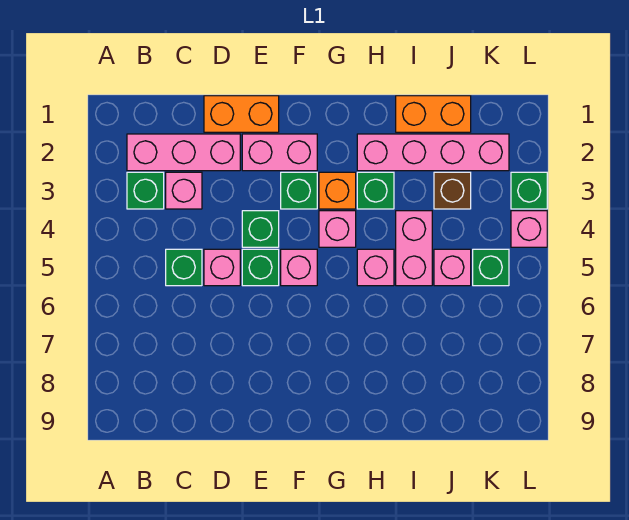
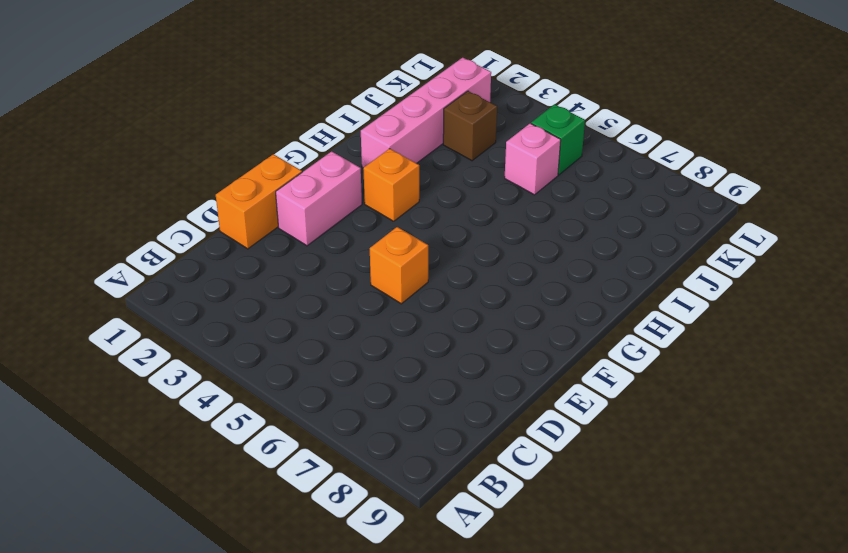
orange brick E5 level 1 -> green brick E5 level 1
none -> pink brick B2:D2 level 1
none -> green brick B3 level 1
none -> pink brick C3 level 1

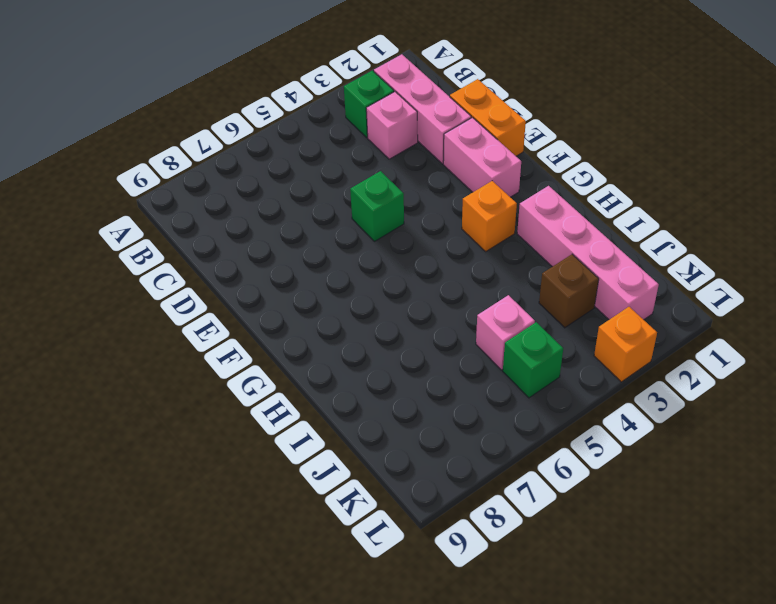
orange brick L3 level 1 -> green brick L3 level 1
none -> green brick C5 level 1
none -> pink brick D5 level 1
none -> green brick E4 level 1

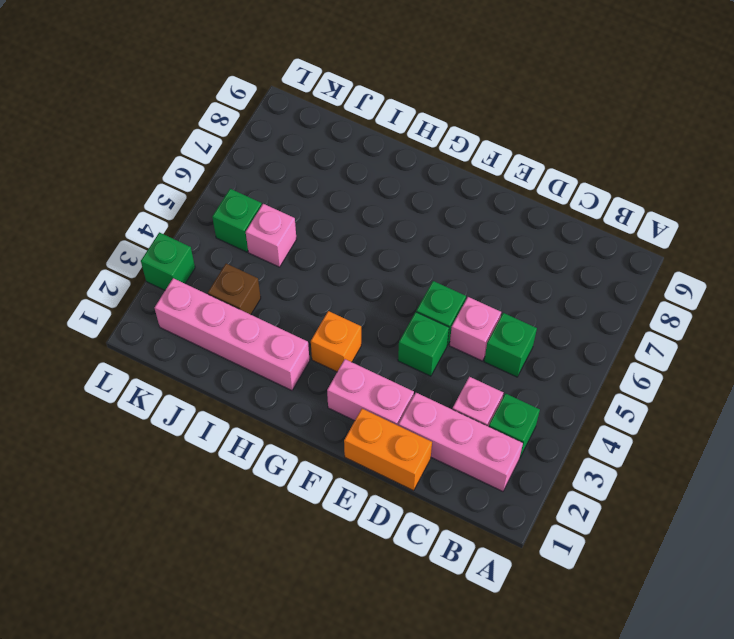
none -> green brick F3 level 1
none -> pink brick F5 level 1
none -> pink brick G4 level 1

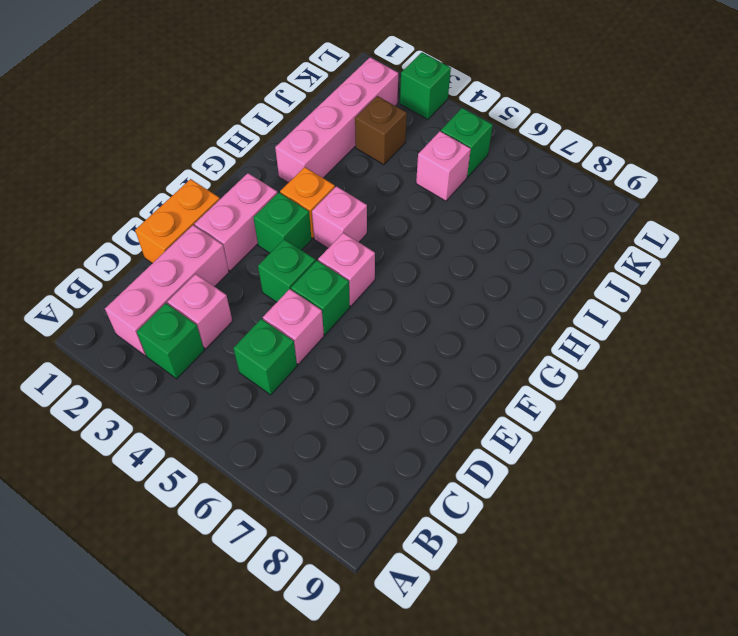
none -> green brick H3 level 1
none -> pink brick H5 level 1
none -> orange brick I1:J1 level 1

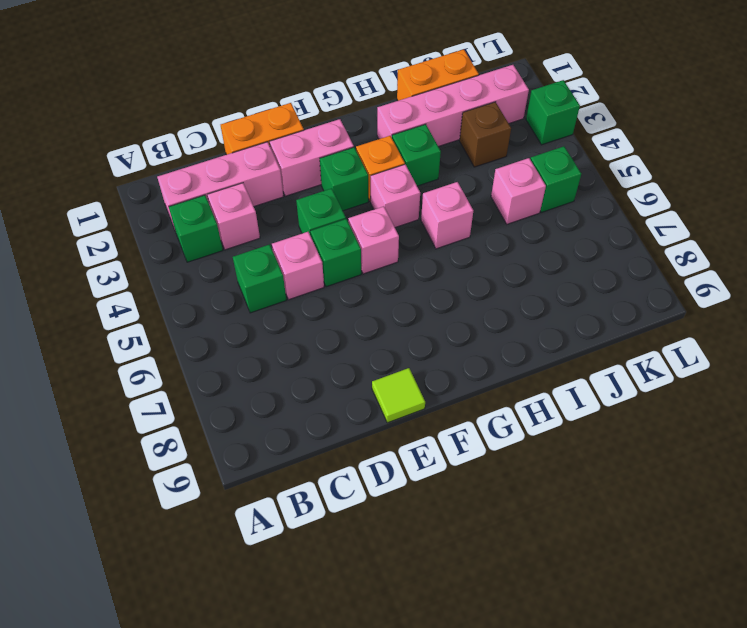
lime tile E9 level 1 -> none
none -> pink brick I4:I5 level 1
none -> pink brick L4 level 1

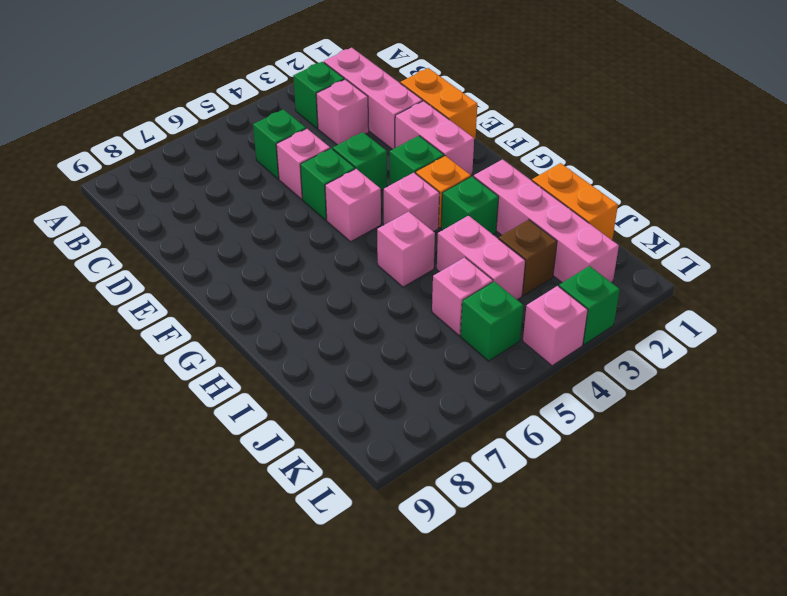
pink brick I4:J4 level 1 -> pink brick I4:I5 level 1

